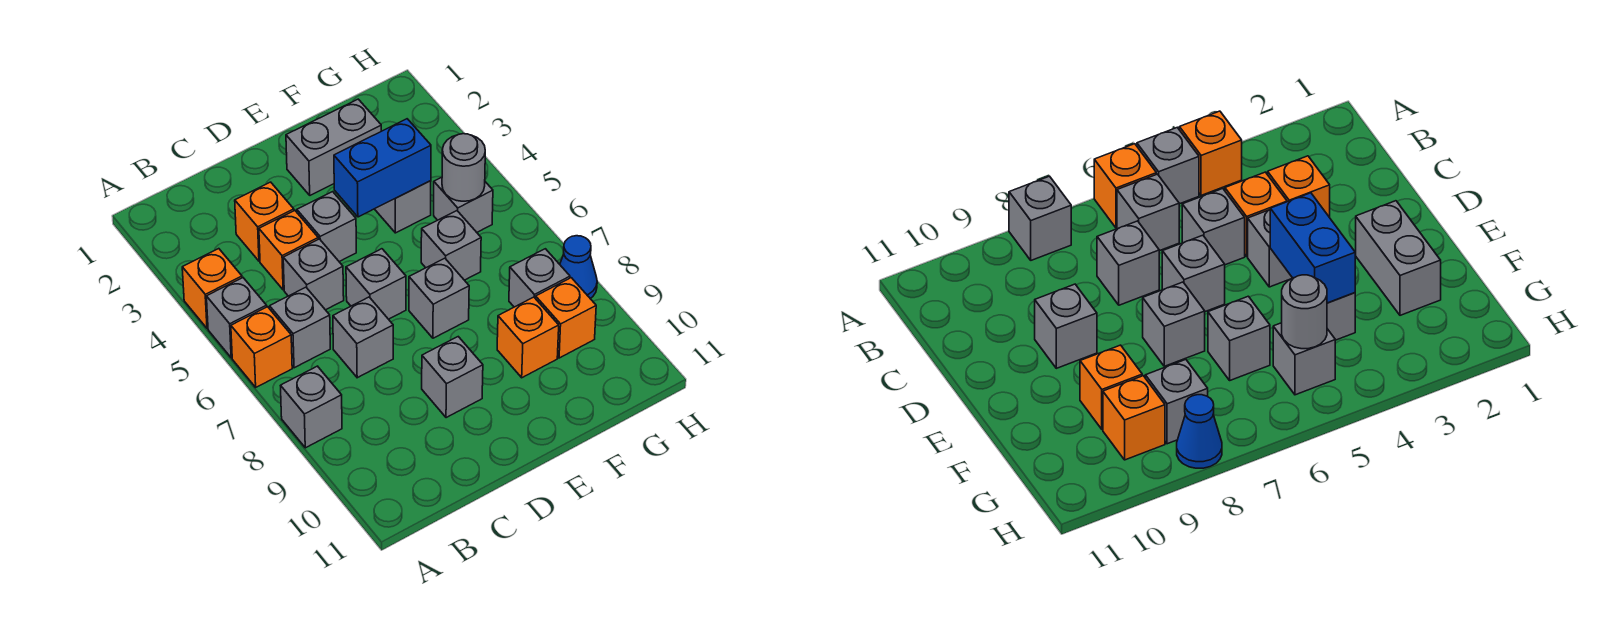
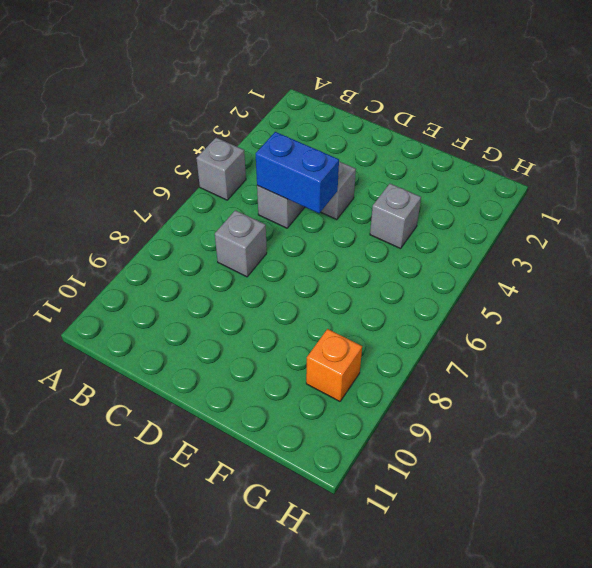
blue brick C5:D5 level 2 -> blue brick E4:F4 level 2
none -> orange brick A4 level 1
none -> orange brick A6 level 1
none -> grey brick A8 level 1

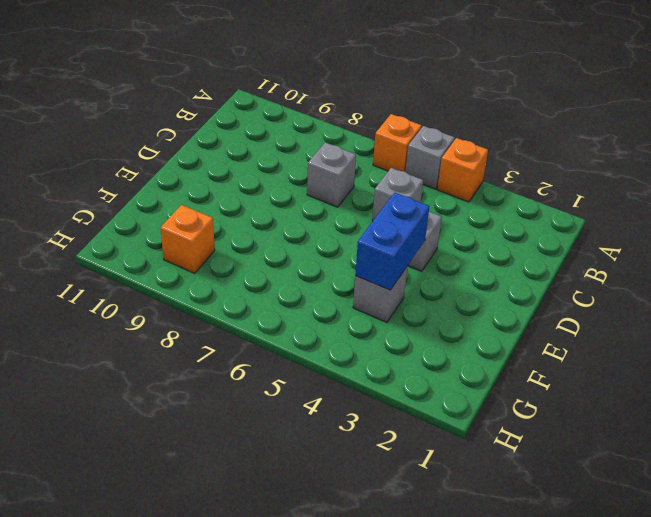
none -> grey brick A8 level 1
none -> grey brick B6 level 1
none -> orange brick C3 level 1

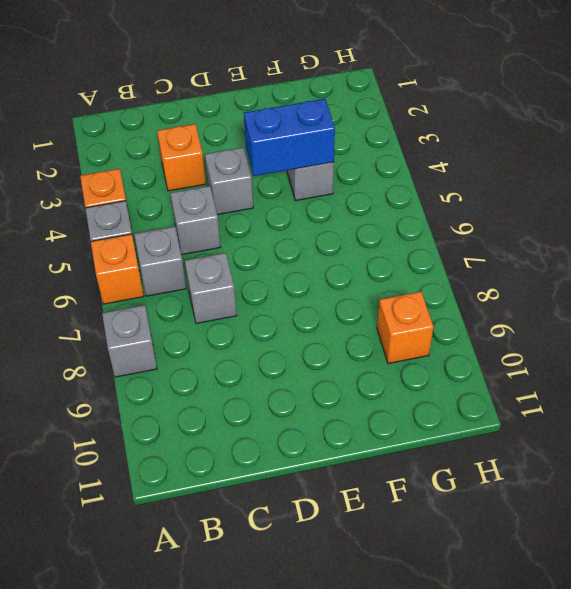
none -> orange brick C4 level 1
none -> grey brick D6 level 1
none -> grey brick D9 level 1

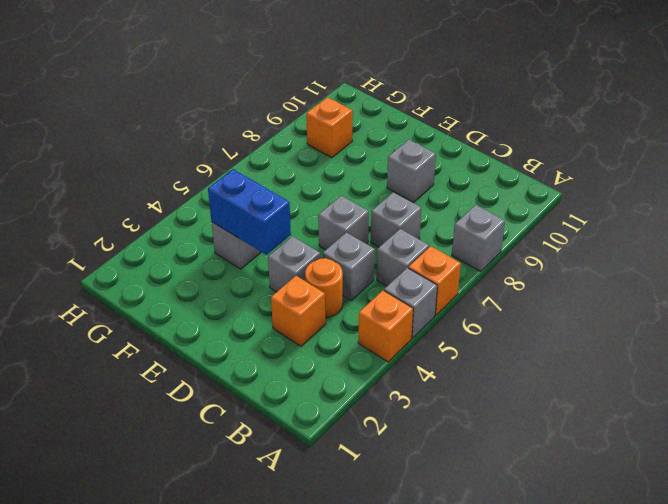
orange round brick C4 level 1 -> orange brick C4 level 1
none -> grey brick E2:F2 level 1
none -> grey brick E7 level 1
none -> grey brick F6 level 1

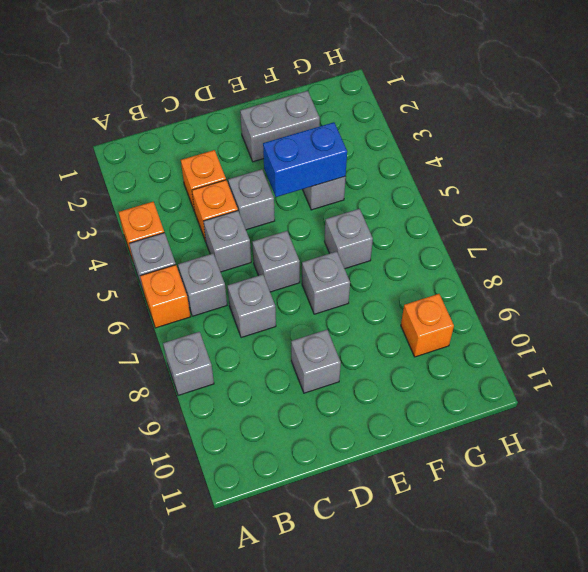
none -> orange brick F9 level 1
none -> grey brick G5 level 1
none -> grey brick G8 level 1

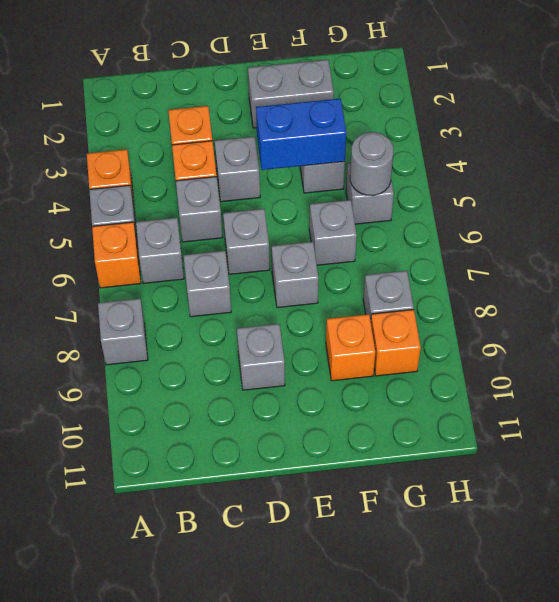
none -> blue cone H8 level 1

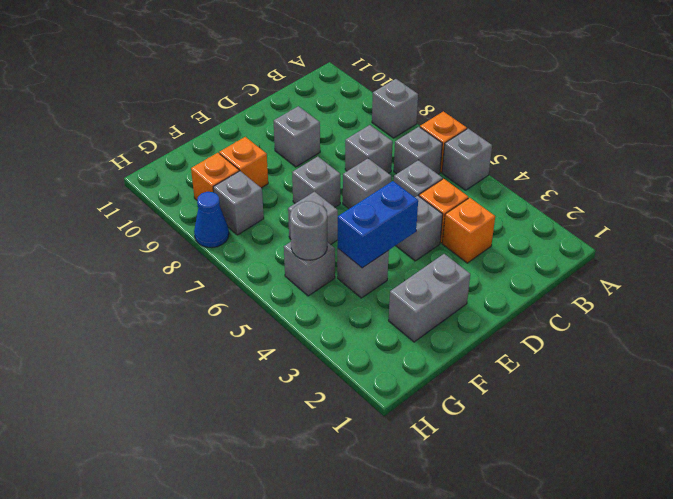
none -> orange brick A4 level 1

